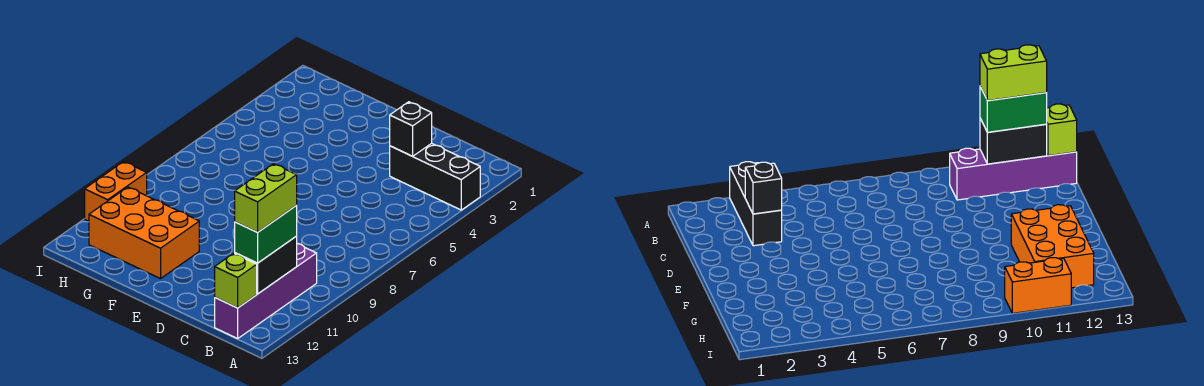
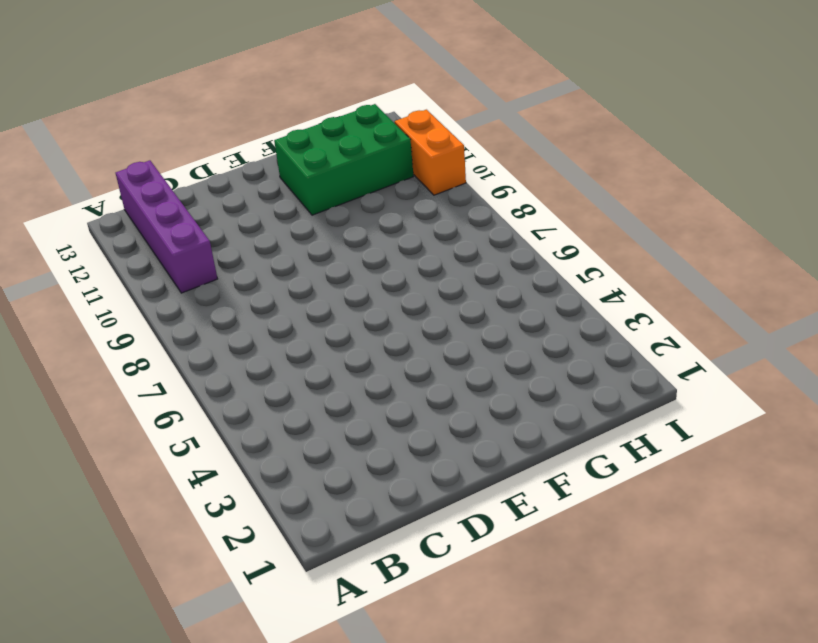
green brick F11:H12 level 1 -> orange brick F11:H12 level 1
none -> black brick A3:C3 level 1
none -> black brick B11:B12 level 2

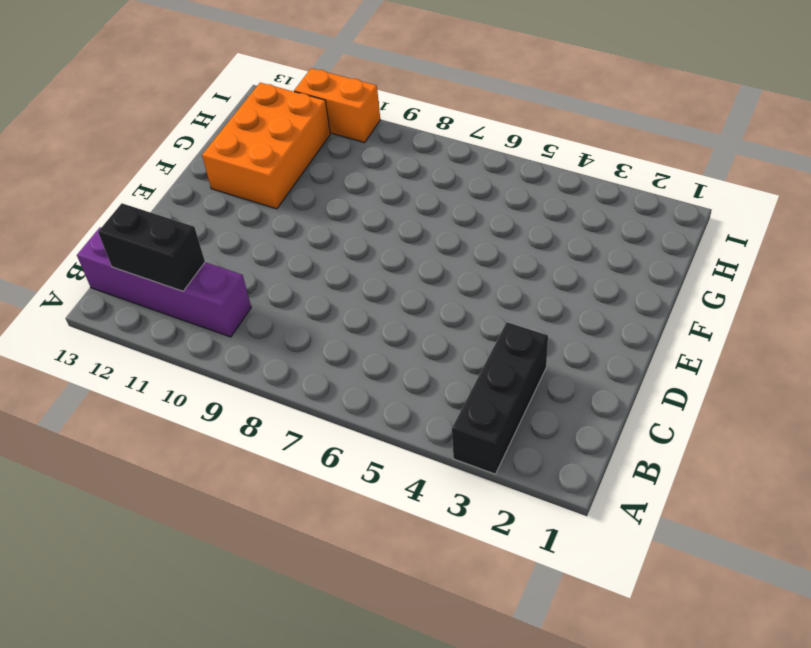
none -> lime brick B13 level 2
none -> black brick C3 level 2

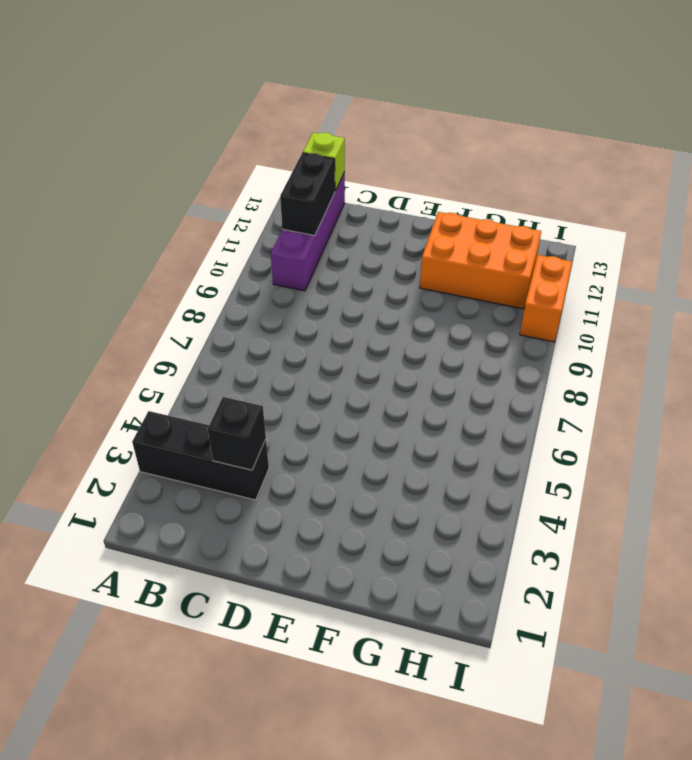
none -> green brick B11:B12 level 3
none -> lime brick B11:B12 level 4

